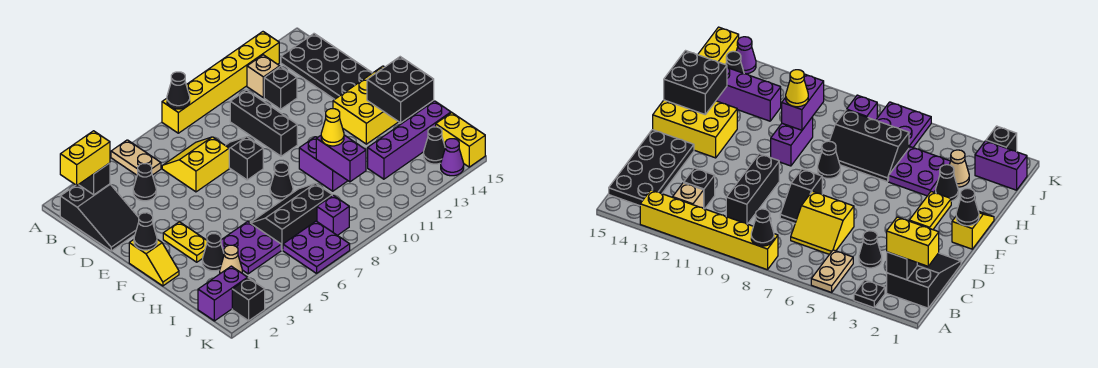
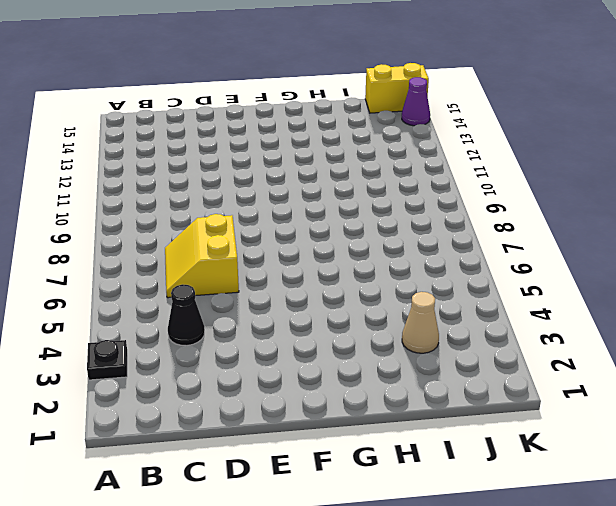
none -> tan plate A5:B5 level 1
none -> yellow brick A8:A13 level 1
none -> black slope B1:D2 level 1 top B
none -> tan brick B12 level 1

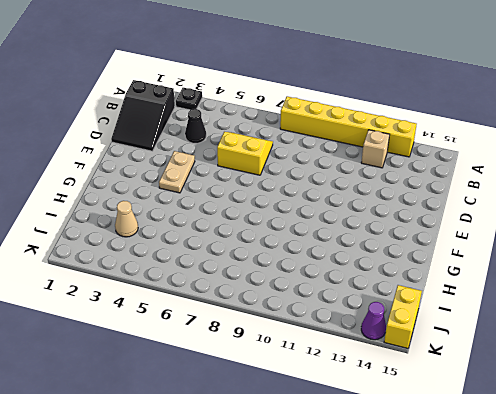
tan plate E4:F4 level 1 -> tan plate A5:B5 level 1
none -> black plate B14:E15 level 1
none -> black brick C10:E10 level 1
none -> black brick C12 level 1
none -> black slope D8:E8 level 1 top E

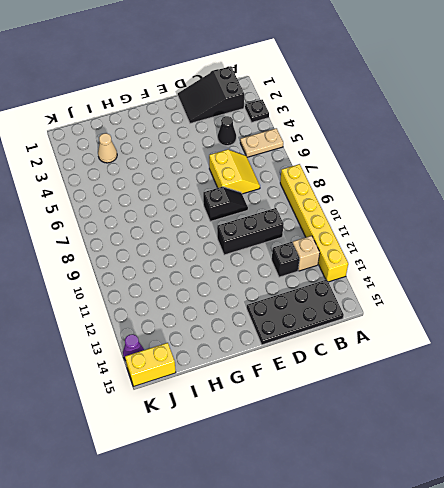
none -> yellow slope F1:G1 level 1 top F
none -> yellow plate F3:G3 level 1
none -> yellow brick F13:G15 level 1
none -> black cone G8 level 1

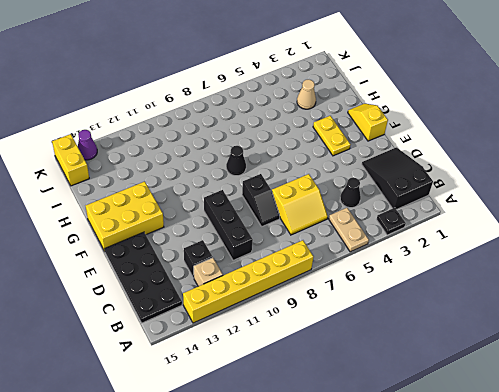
none -> purple brick G10:H10 level 1
none -> black cone H3 level 1
none -> purple plate H4:I5 level 1
none -> black slope H6:I8 level 1 top I

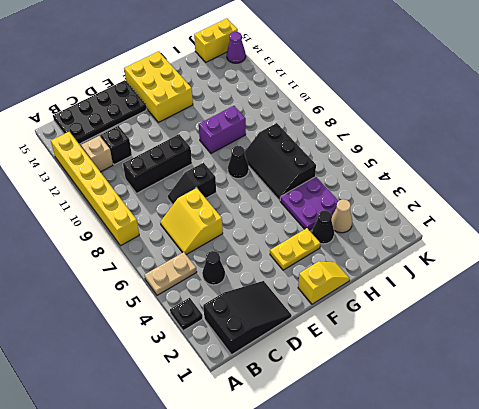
none -> purple brick I12:I15 level 1
none -> purple brick J1:J2 level 1
none -> purple plate J6:K7 level 1
none -> purple brick J8 level 1

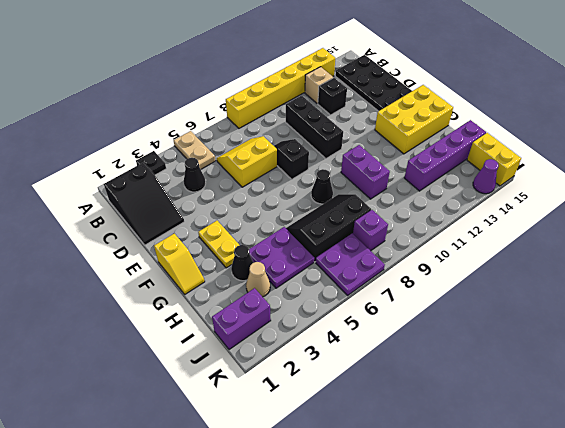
none -> black cone J14 level 1
none -> black brick K2 level 1
none -> black cone A8 level 2
none -> black brick B2 level 2

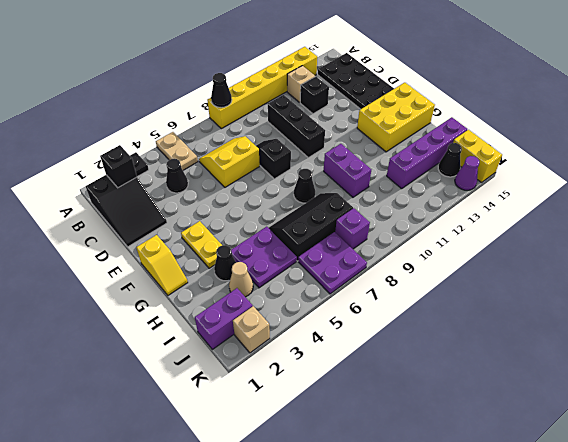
tan brick K2 level 1 -> black brick K2 level 1
none -> black cone F1 level 2
none -> black brick G14:H15 level 2
none -> purple brick H10:I10 level 2
none -> yellow brick B1:B2 level 3

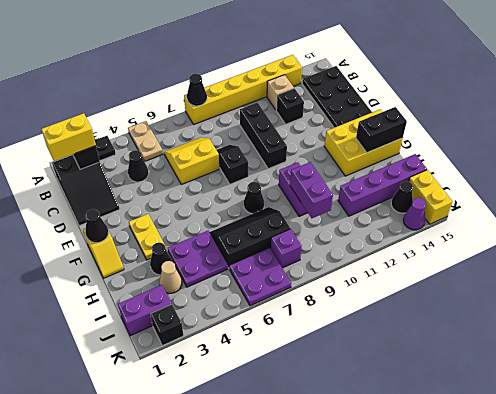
black brick G14:G15 level 2 -> black brick G14:H15 level 2
none -> yellow cone H10 level 3

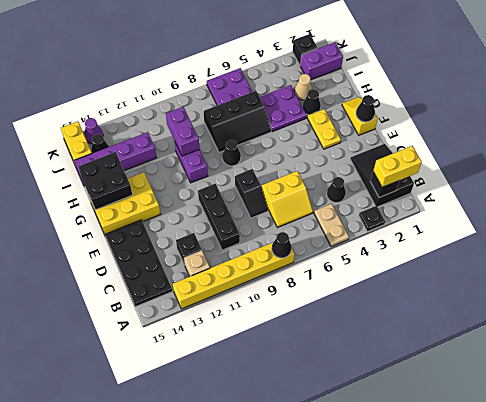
none -> purple brick J8 level 1
none -> yellow cone H10 level 3

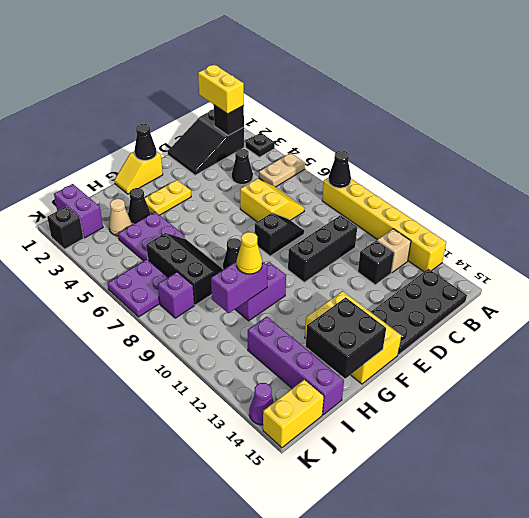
none -> black cone J14 level 1

